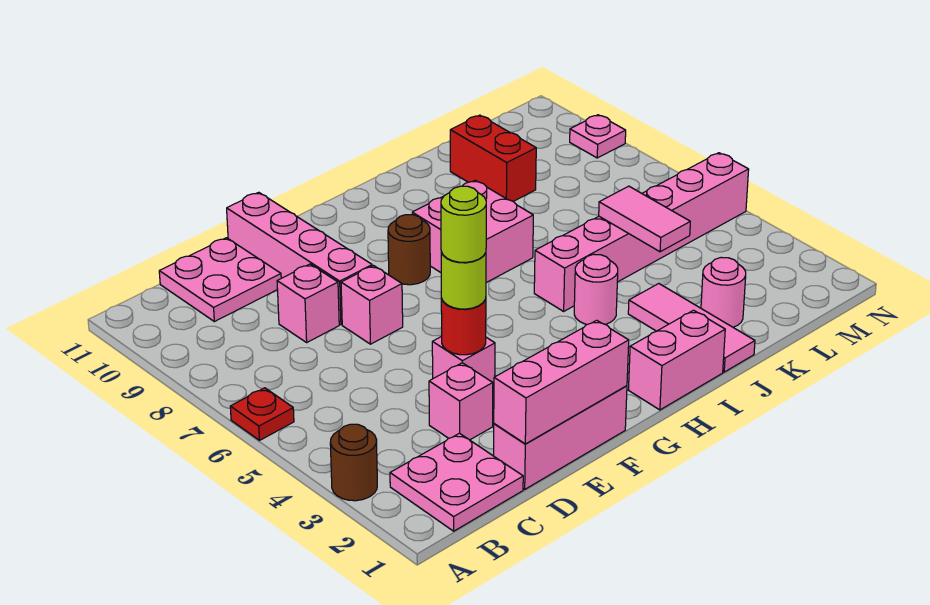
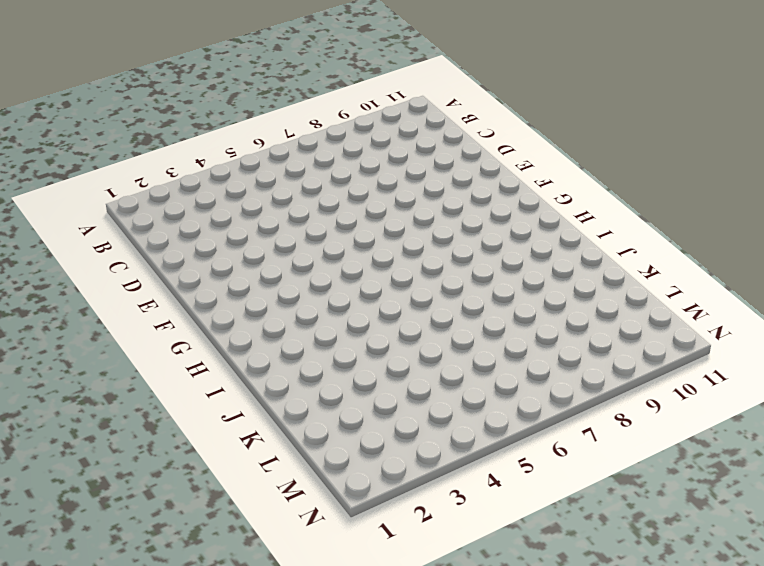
none -> brown round brick A3 level 1
none -> red plate A6 level 1
none -> pink plate B1:C2 level 1

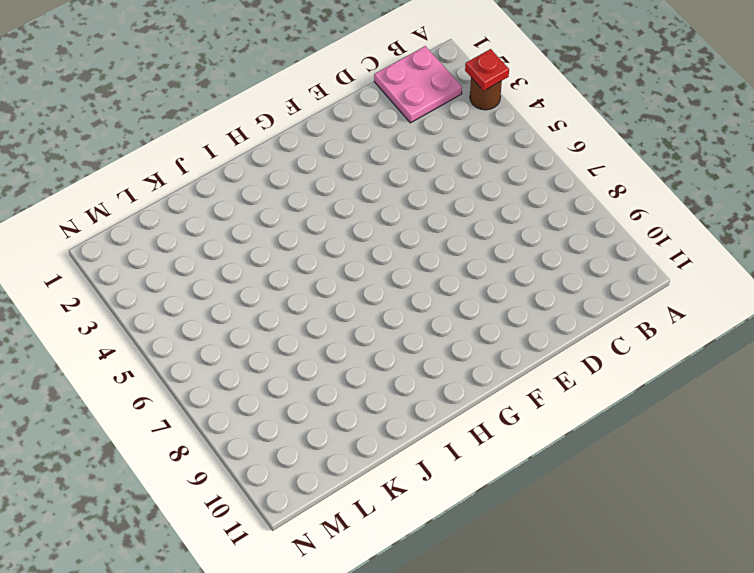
red plate A3 level 2 -> red plate A6 level 1
none -> pink plate C10:D11 level 1
none -> pink brick D1:F1 level 1
none -> pink brick D3 level 1

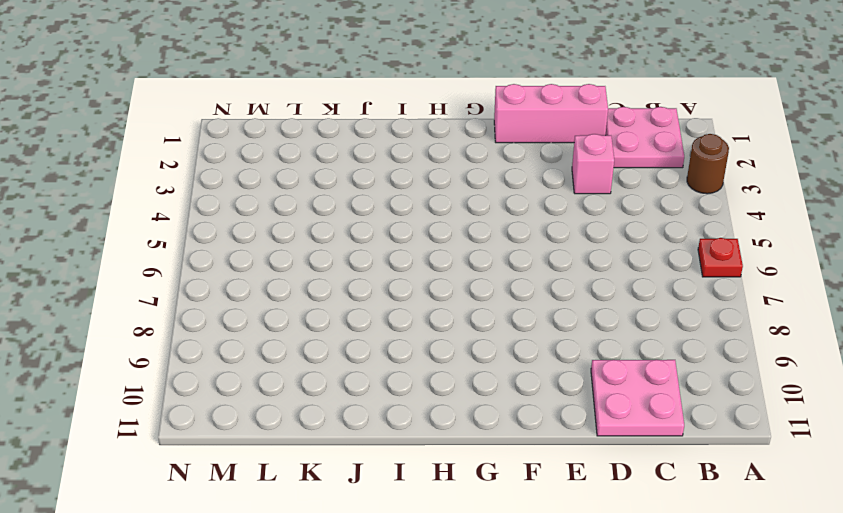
none -> pink brick D8 level 1
none -> pink brick E4 level 1
none -> pink brick E7 level 1

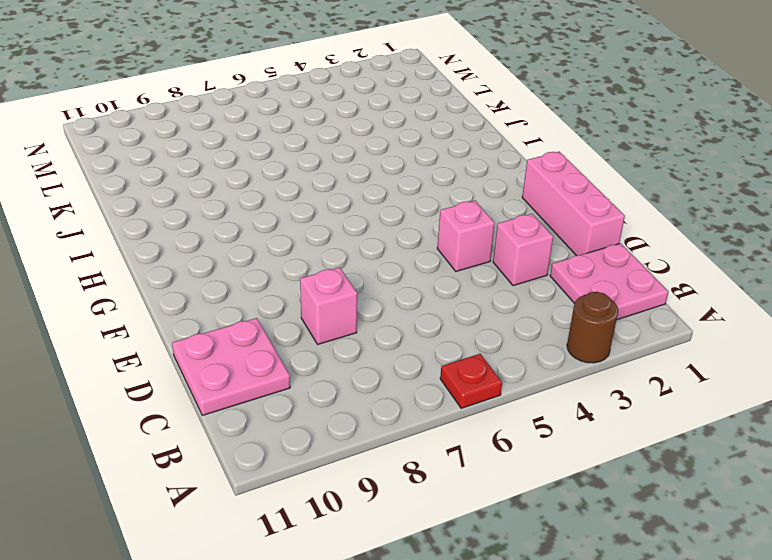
none -> pink brick E7 level 1
none -> pink brick E8:E11 level 1
none -> brown round brick G8 level 1

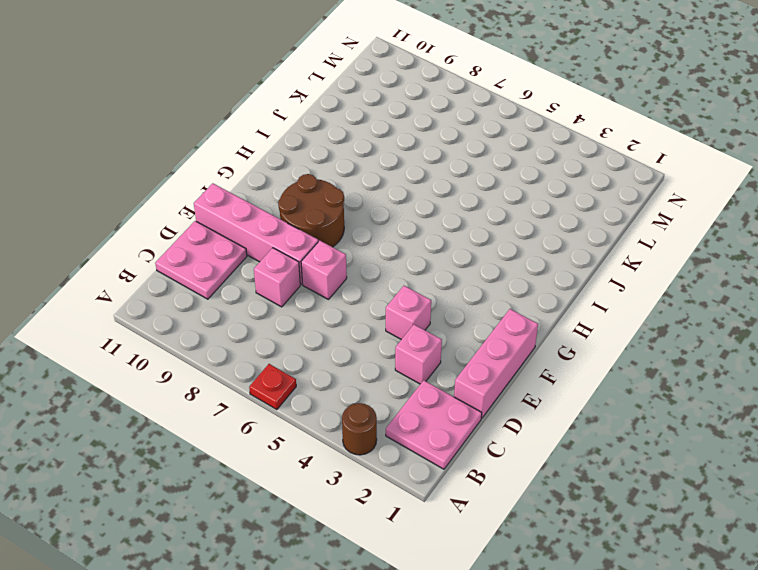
brown round brick F8:G9 level 1 -> brown round brick G8 level 1
none -> pink brick H1:I1 level 1
none -> pink brick H7:I8 level 1
none -> pink round brick I4 level 1

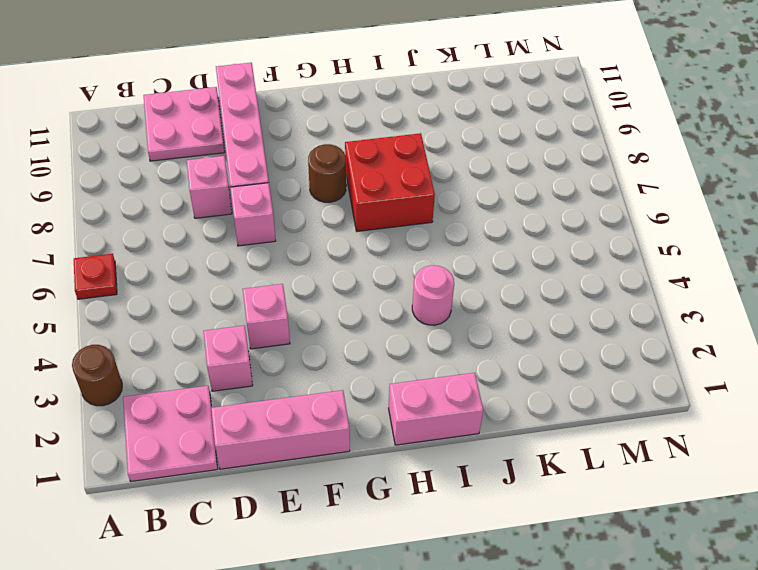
red brick H7:I8 level 1 -> pink brick H7:I8 level 1
none -> pink brick I5:N5 level 1
none -> pink tile J1:J3 level 1
none -> pink round brick K2 level 1

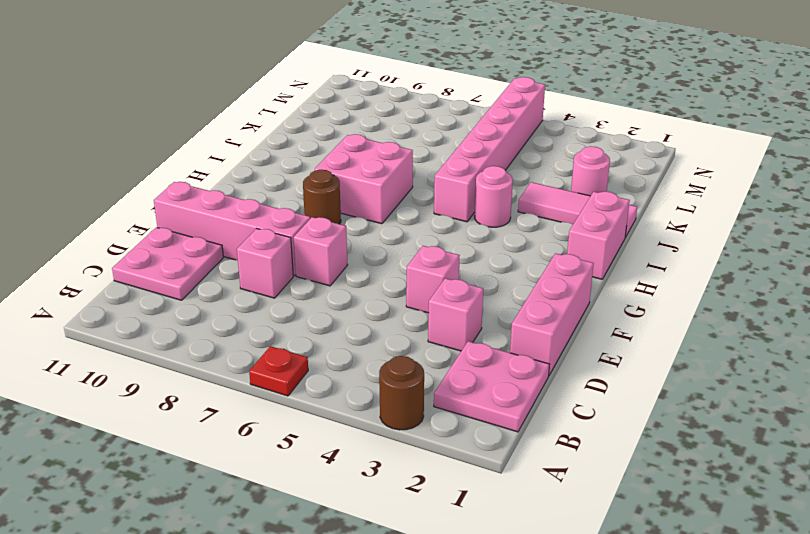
none -> red brick K9:K10 level 1
none -> pink plate N9 level 1
none -> pink brick D1:F1 level 2

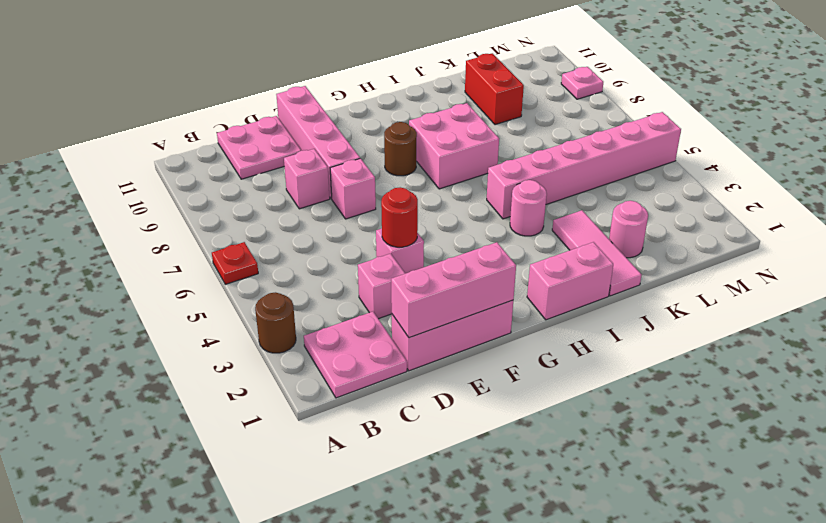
none -> pink tile K4:K5 level 2
none -> lime round brick E4 level 3
none -> lime round brick E4 level 4

